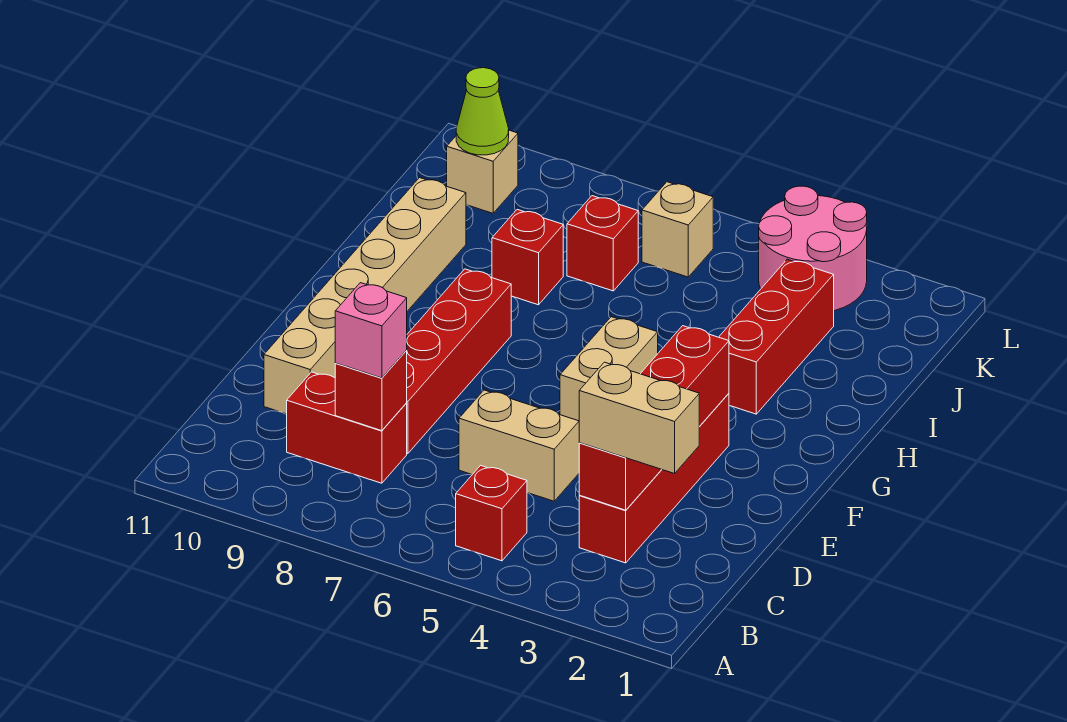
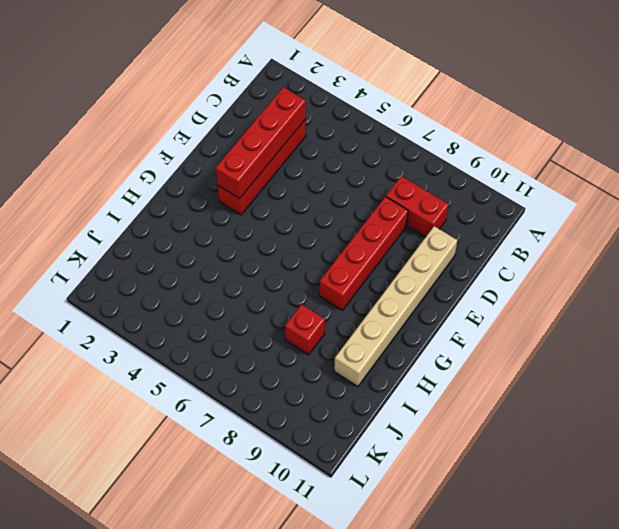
none -> red brick B5 level 1
none -> tan brick D5:D6 level 1
none -> tan brick F5:G5 level 1

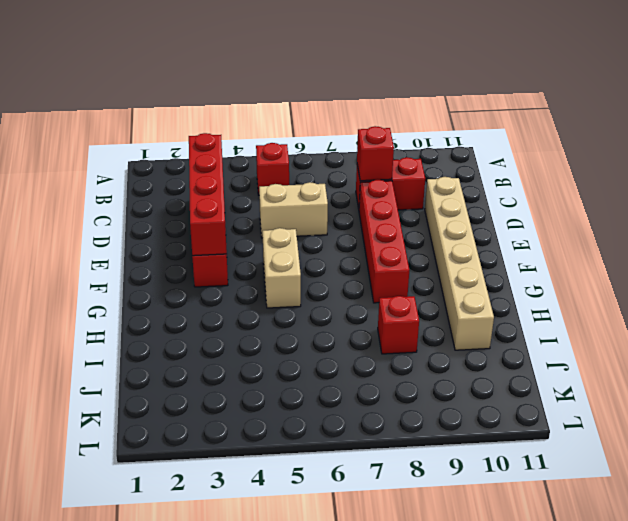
none -> red brick H3:J3 level 1
none -> red brick J7 level 1
none -> pink round brick K3:L4 level 1

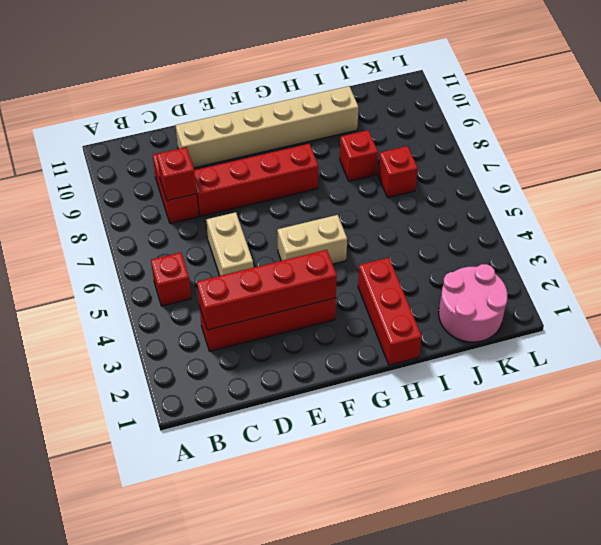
red brick H1:H3 level 1 -> red brick H3:J3 level 1
pink round brick J1:K2 level 1 -> pink round brick K3:L4 level 1
none -> tan brick K6 level 1
none -> tan brick K10 level 1
none -> lime cone K10 level 2

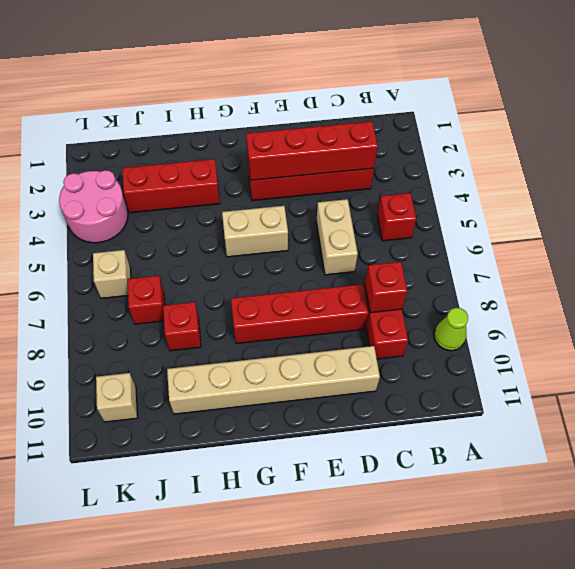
lime cone A9 level 1 -> lime cone K10 level 2
none -> tan brick C2:C3 level 3
none -> pink brick C8 level 3

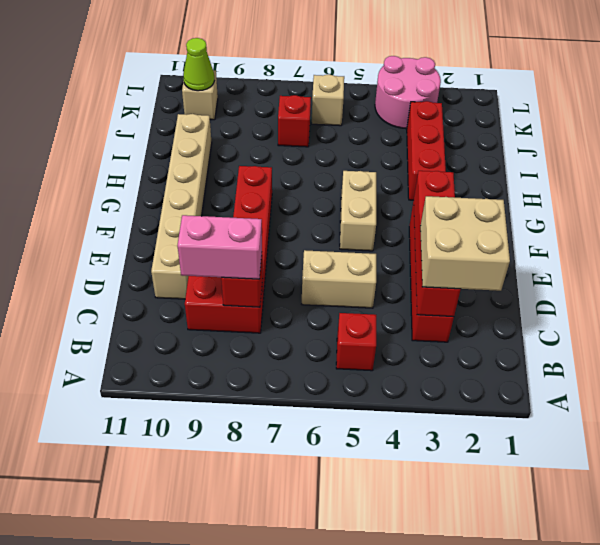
tan brick C2:D3 level 3 -> tan brick C2:C3 level 3
pink brick C8:C9 level 3 -> pink brick C8 level 3
none -> red brick I8 level 1

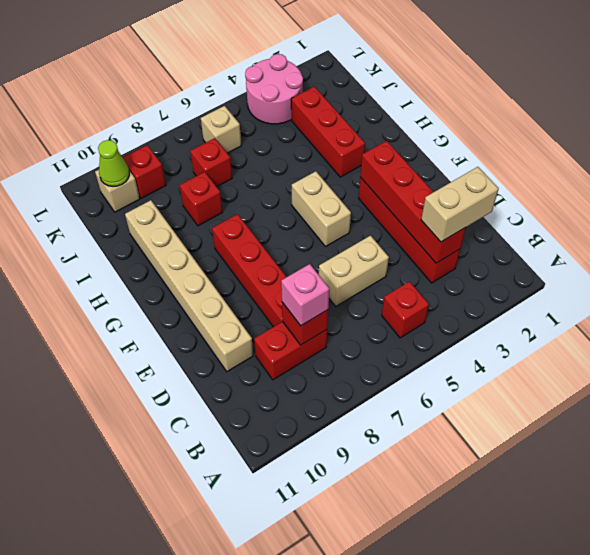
red brick K9 level 1 -> none

